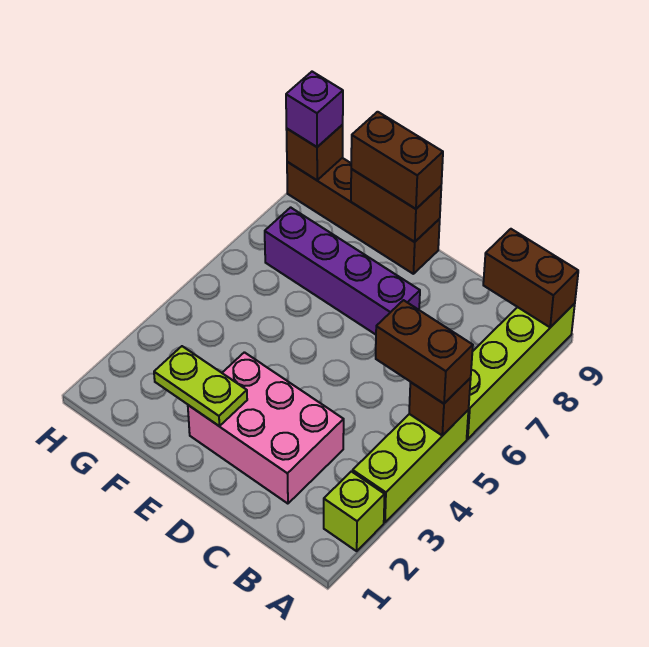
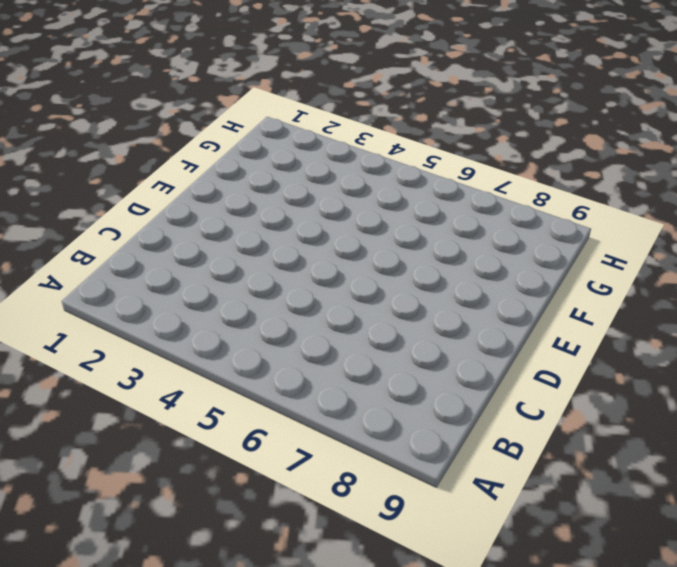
none -> lime brick A2 level 1
none -> lime brick A3:A5 level 1
none -> lime brick A6:A9 level 1

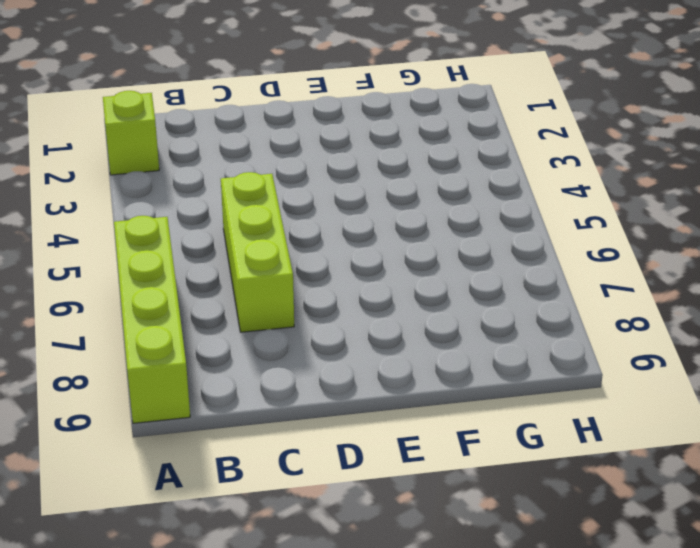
lime brick C5:C7 level 1 -> lime brick A3:A5 level 1
none -> pink brick C2:E3 level 1
none -> purple brick D7:G7 level 1
none -> brown brick E9:H9 level 1

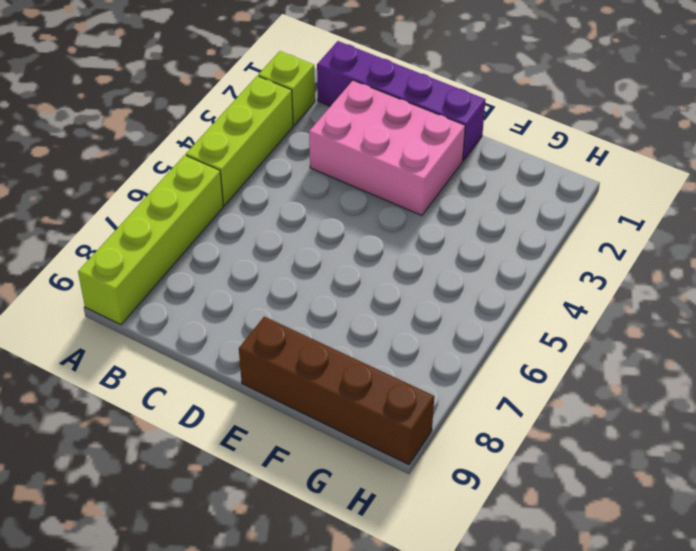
purple brick B1:E1 level 1 -> purple brick D7:G7 level 1
none -> brown brick A5 level 2
none -> brown brick A9:B9 level 2
none -> lime plate E2:F2 level 2

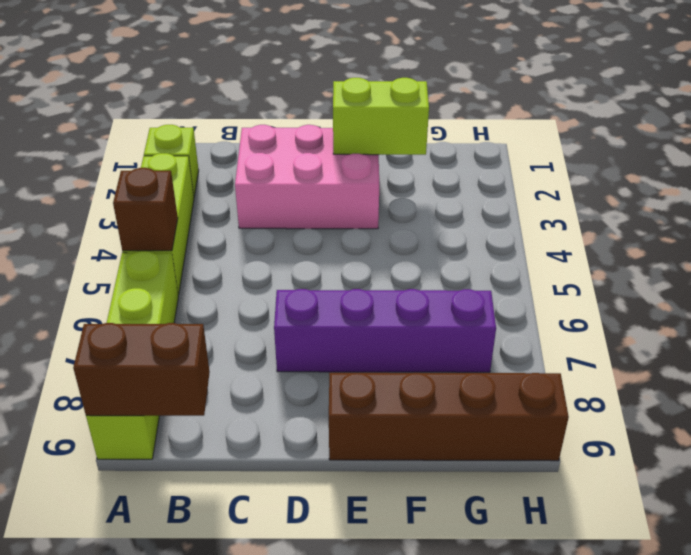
lime brick E2:F2 level 2 -> lime plate E2:F2 level 2
none -> brown brick E9:F9 level 2
none -> brown brick H9 level 2
none -> brown brick A5:B5 level 3

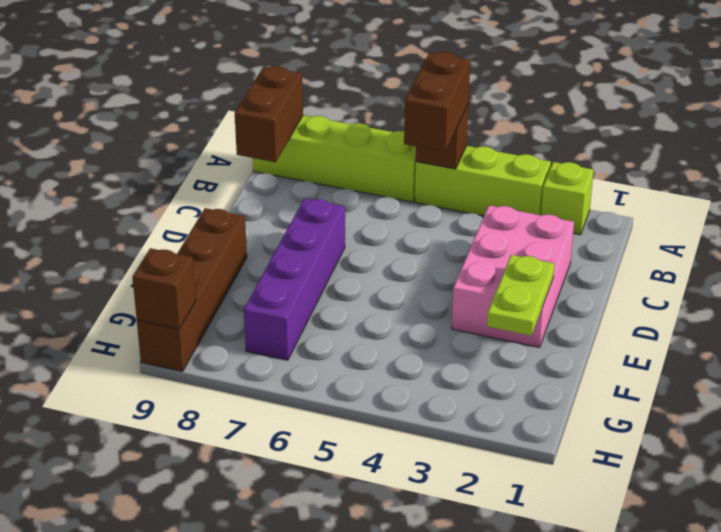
none -> brown brick E9:F9 level 2
none -> brown brick E9:F9 level 3
none -> purple brick H9 level 3

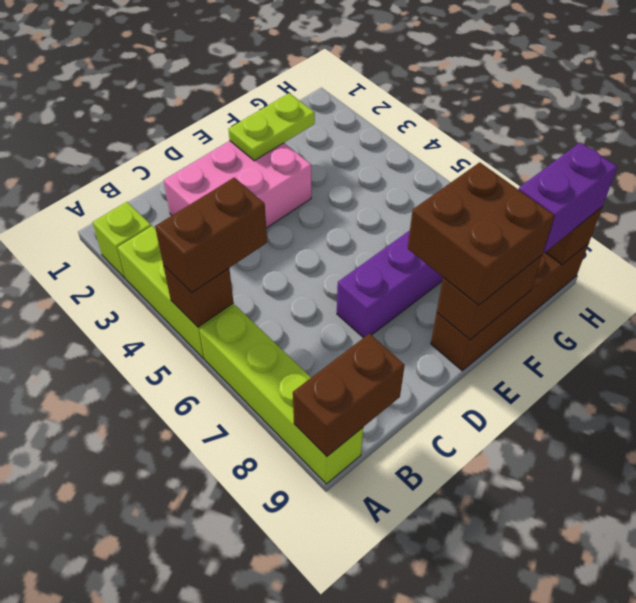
brown brick E8:F9 level 3 -> brown brick E9:F9 level 3
purple brick G9:H9 level 3 -> purple brick H9 level 3

